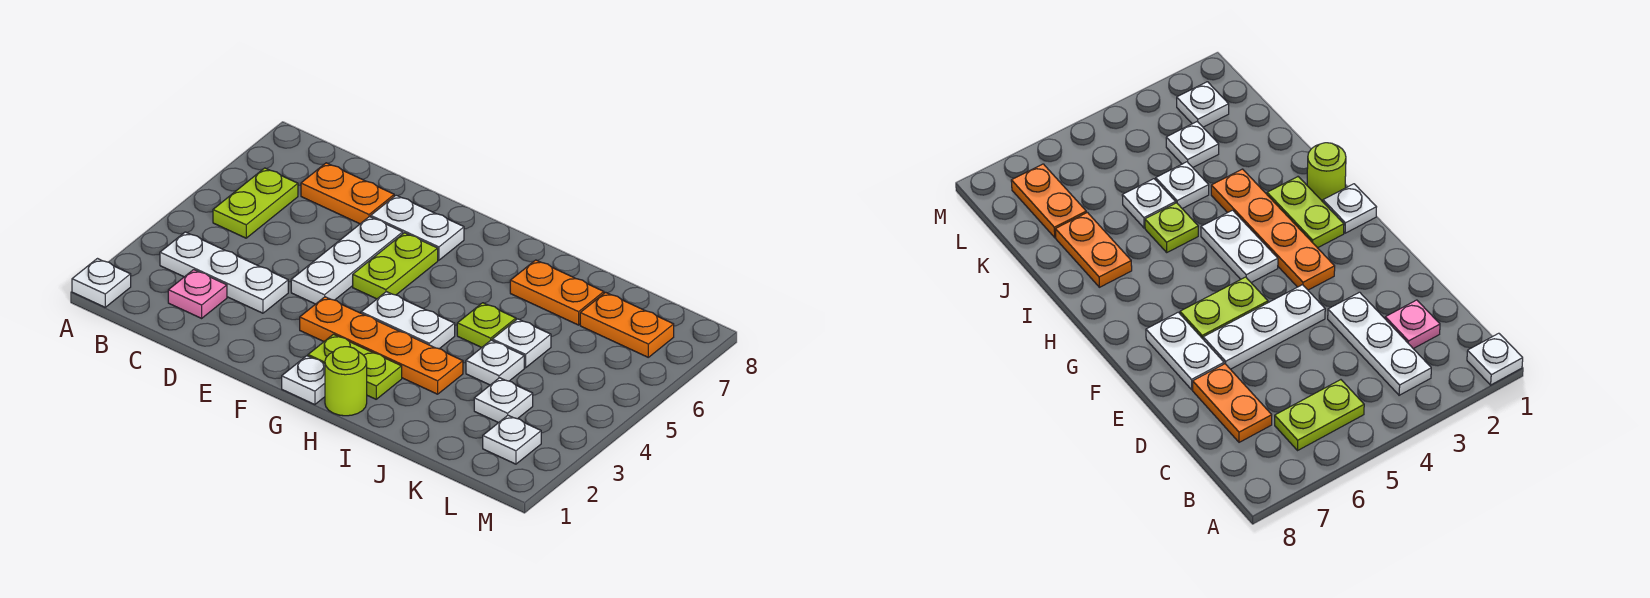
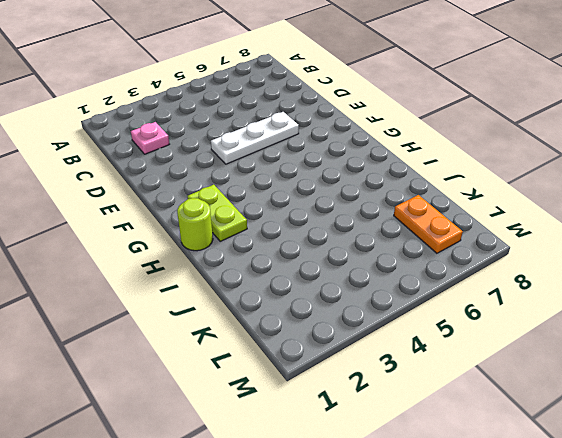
none -> white plate A1 level 1
none -> white plate B3:D3 level 1
none -> lime plate B5:B6 level 1

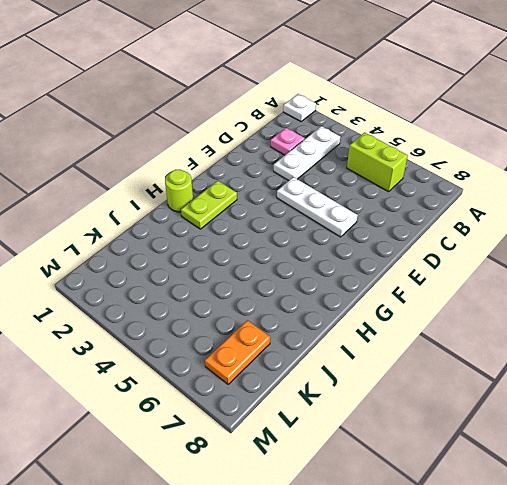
lime brick B5:B6 level 1 -> lime plate B5:B6 level 1
none -> orange plate C7:D7 level 1
none -> white plate E7:F7 level 1
none -> orange plate F3:I3 level 1

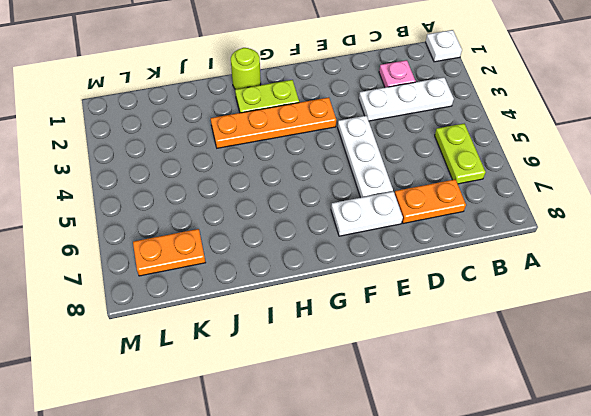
none -> lime plate F5:F6 level 1
none -> white plate G1 level 1
none -> white plate G4:H4 level 1

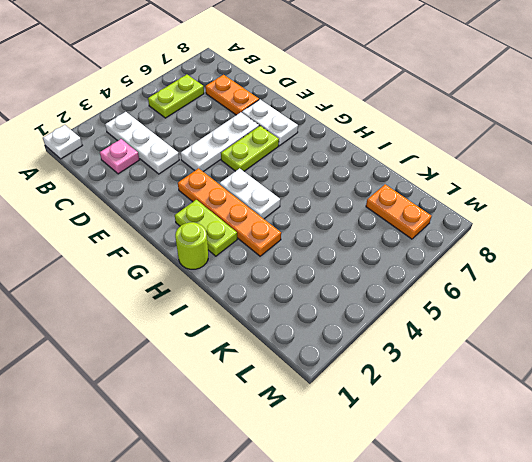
none -> white plate G1 level 1
none -> lime plate I5 level 1
none -> orange plate I7:J7 level 1

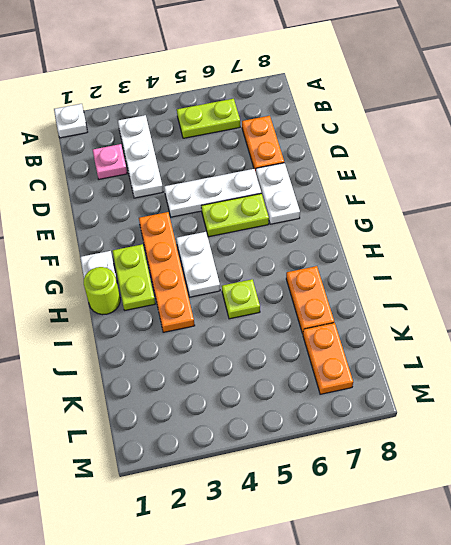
none -> white plate J4 level 1
none -> white plate J5 level 1
none -> white plate K3 level 1

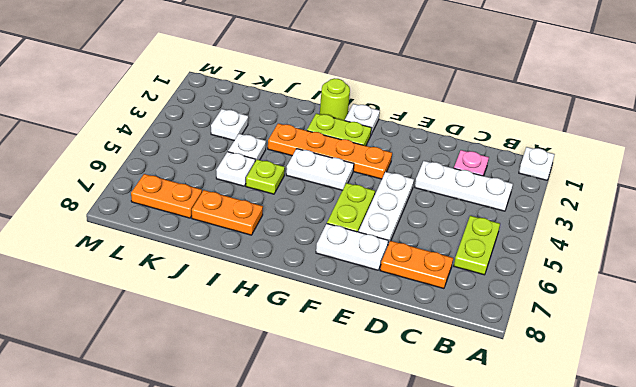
none -> white plate L2 level 1

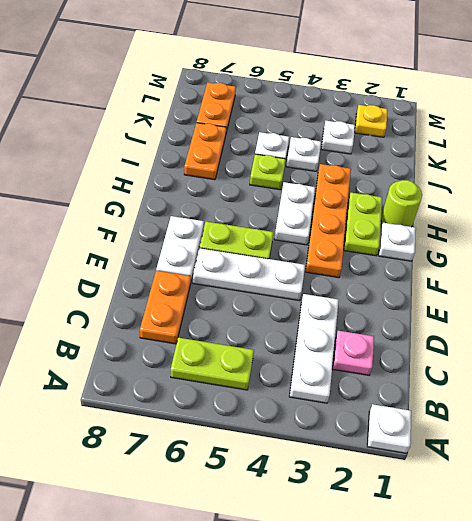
yellow plate L2 level 1 -> white plate L2 level 1

